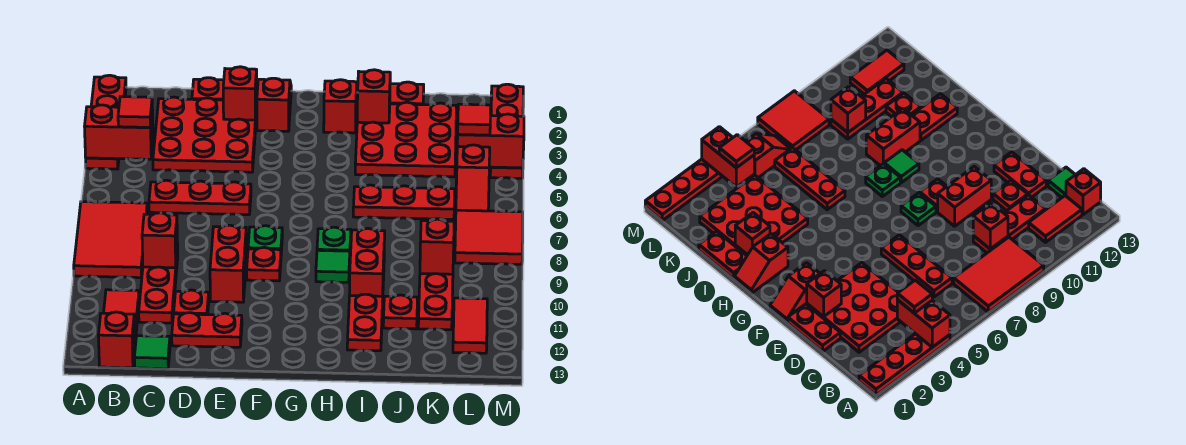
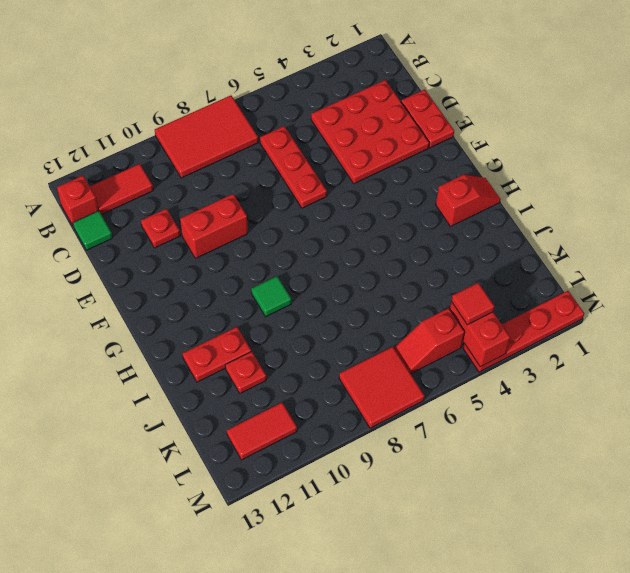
none -> red plate A1:A4 level 1
none -> red plate C9:C11 level 1
none -> red plate D12:E12 level 1
none -> red slope F1:F2 level 1 top 2

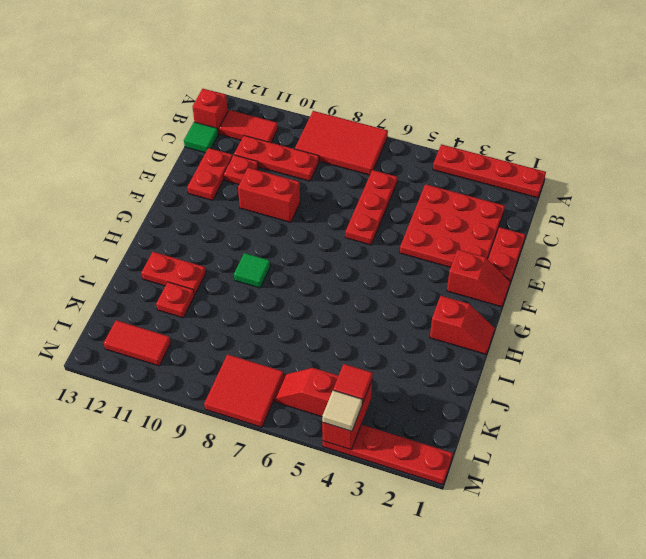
tan tile M4 level 3 -> none
none -> green plate F8 level 1
none -> red plate F9 level 1
none -> green plate H8 level 1
none -> red plate I1:J1 level 1

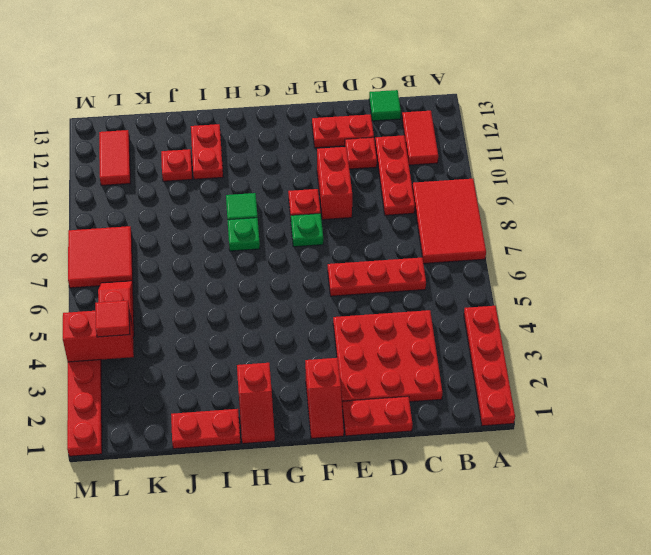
none -> red brick B13 level 1
none -> red plate I2:K4 level 1
none -> red plate I6:K6 level 1
none -> red brick I9:I10 level 1

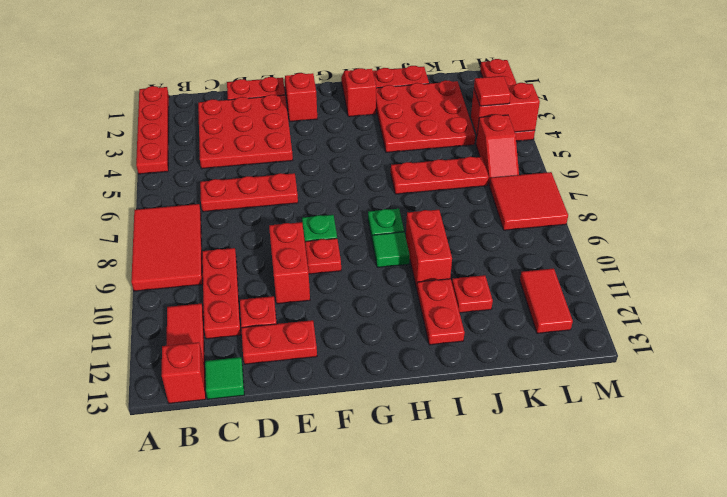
none -> red plate K9:K11 level 1
none -> red brick A4:B4 level 2
none -> red brick C9 level 2
none -> red brick E2 level 2

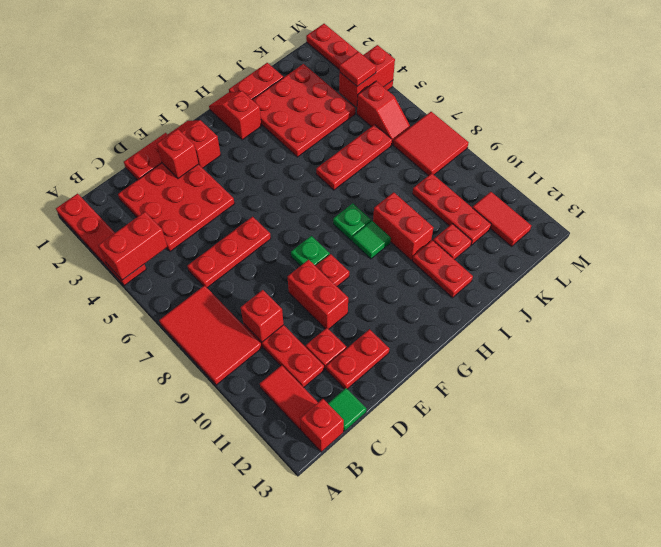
none -> red brick I2 level 2
none -> red brick K9 level 2
none -> red tile B4 level 3

